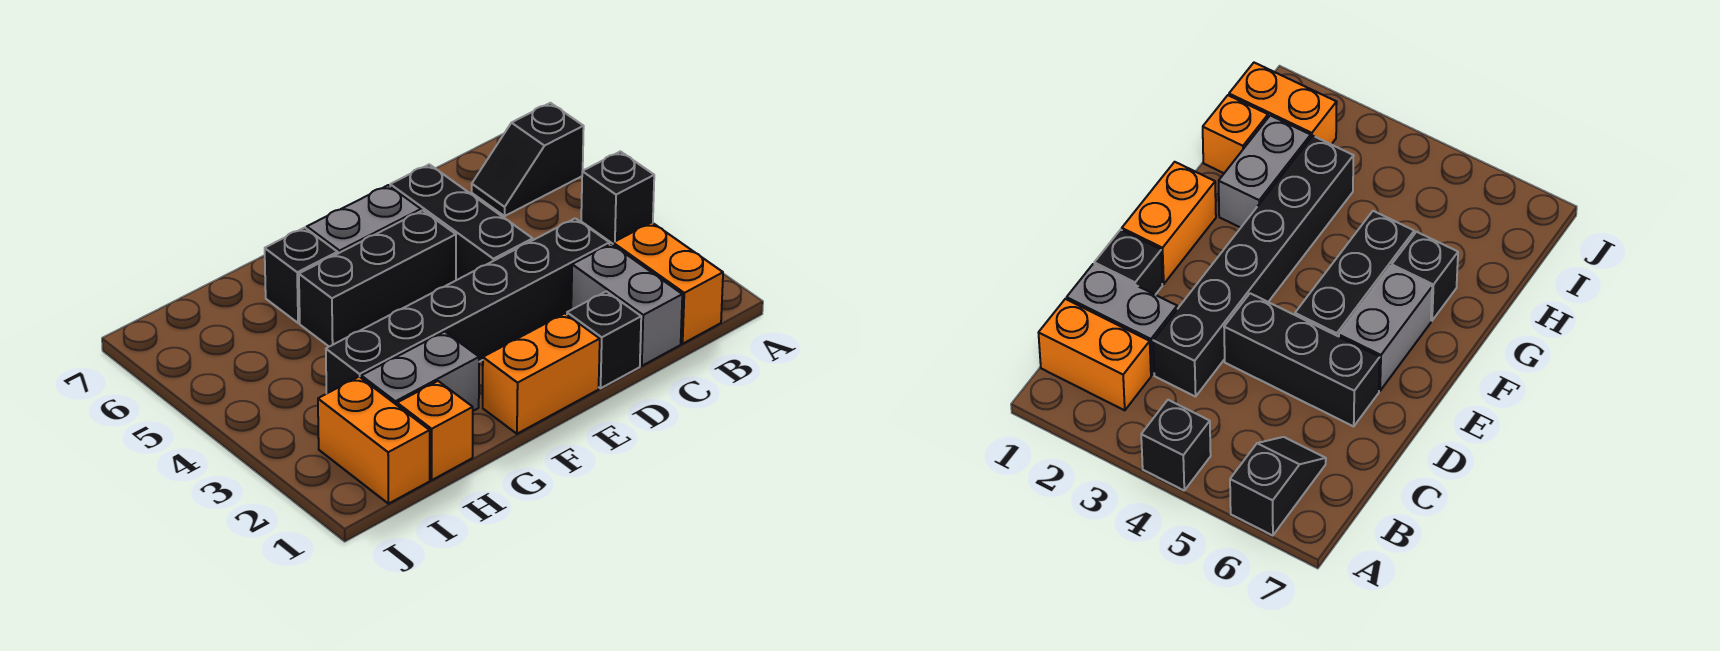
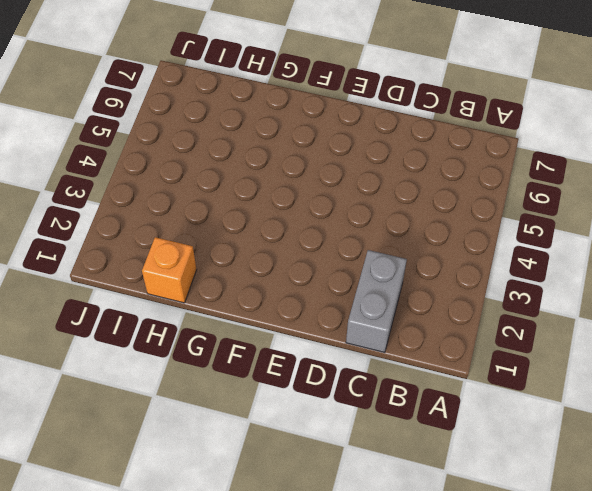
none -> black brick A4 level 1
none -> black slope A6:B6 level 1 top A
none -> orange brick B1:B2 level 1

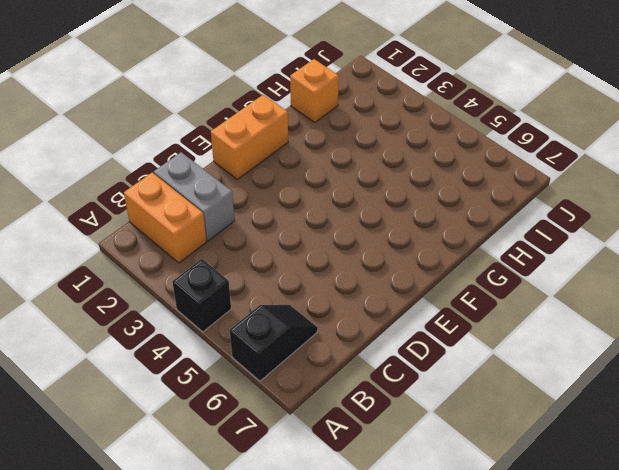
none -> black brick C3:H3 level 1
none -> black brick D1 level 1
none -> black brick D4:D6 level 1

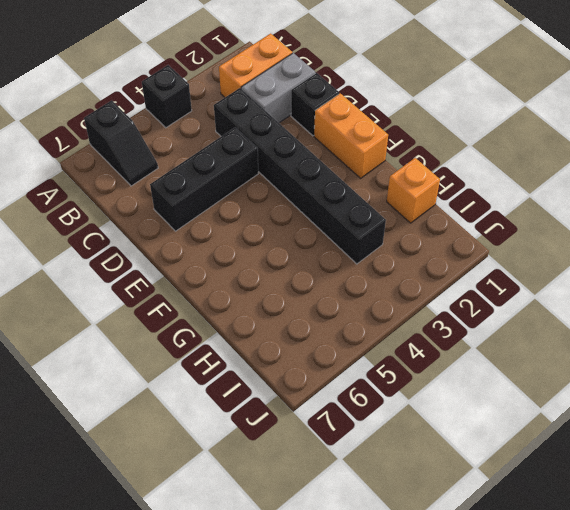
none -> black brick E5:G5 level 1
none -> grey brick E6:F6 level 1
none -> grey brick G2:H2 level 1

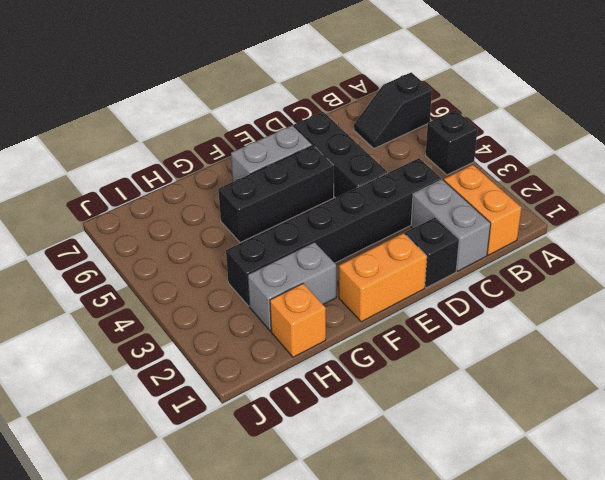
none -> black brick G6 level 1
none -> orange brick I1:I2 level 1

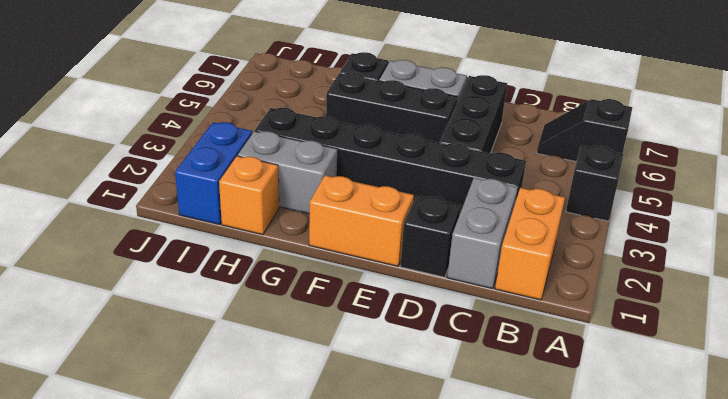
blue brick I1:I2 level 1 -> orange brick I1:I2 level 1

